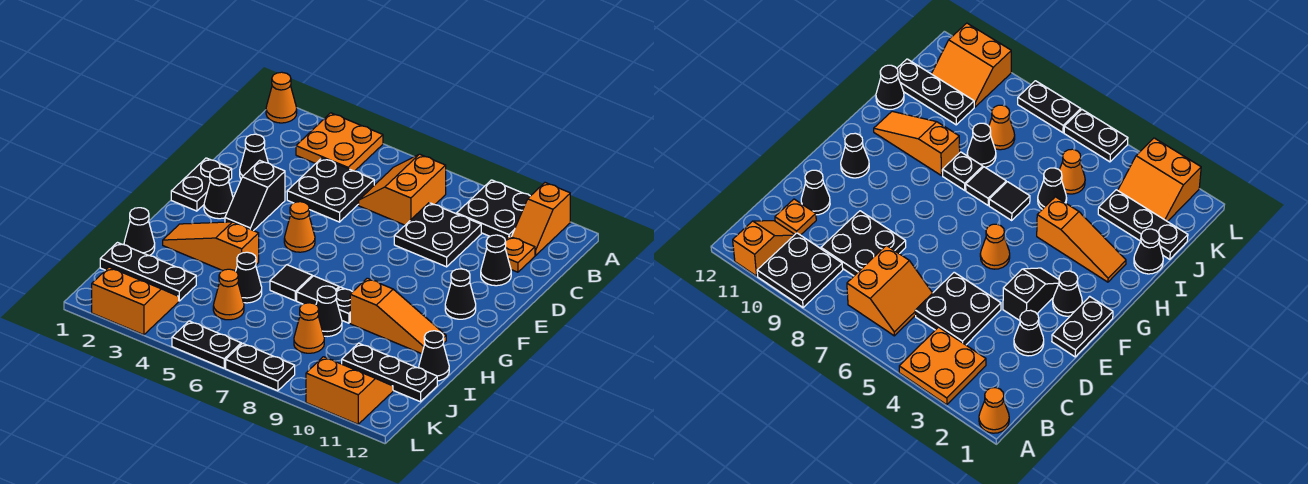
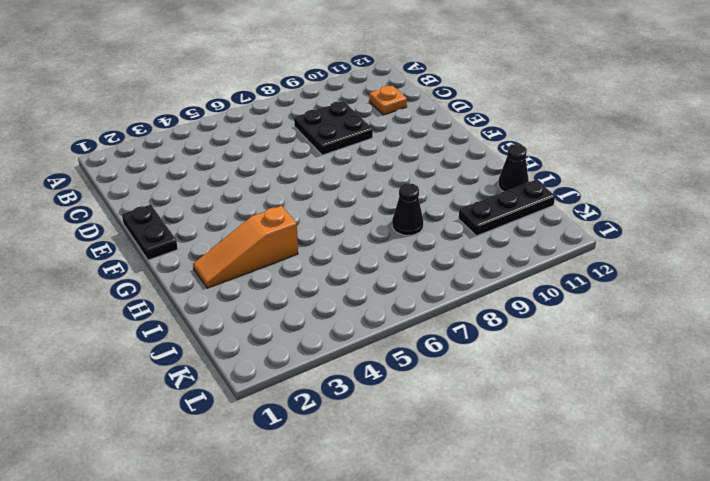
none -> orange cone A1 level 1
none -> orange plate A3:B4 level 1
none -> black plate A9:B10 level 1
none -> orange slope A11:B11 level 1 top A

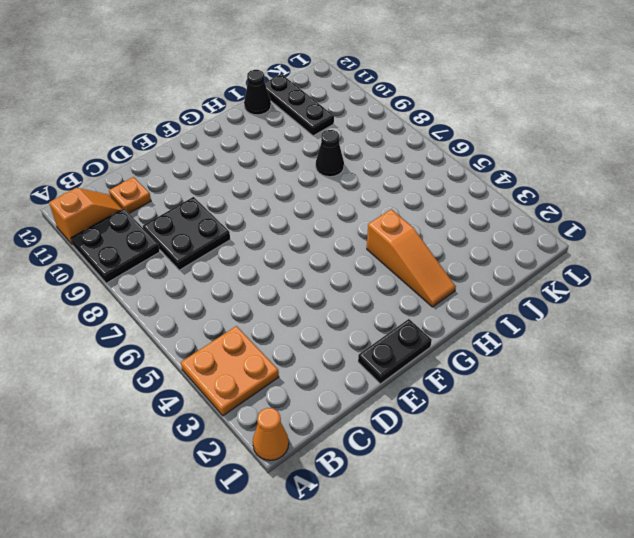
none -> orange slope B6:C7 level 1 top 7
none -> black plate C4:D5 level 1
none -> black cone D2 level 1
none -> black cone D11 level 1

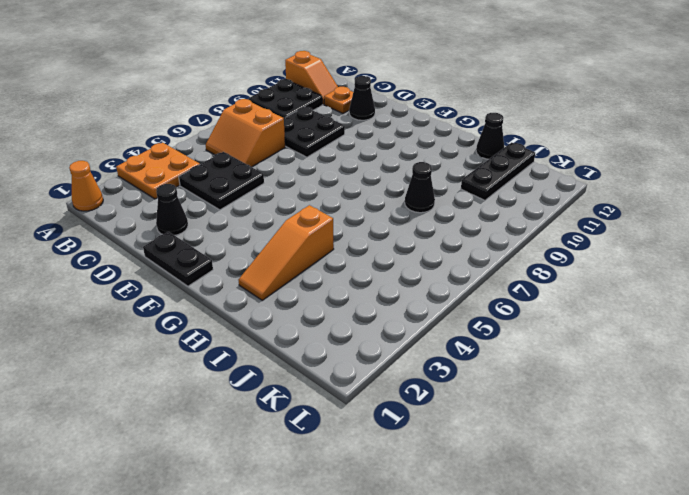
none -> black slope E3:F3 level 1 top E
none -> black cone F2 level 1
none -> orange cone F5 level 1
none -> black cone F11 level 1

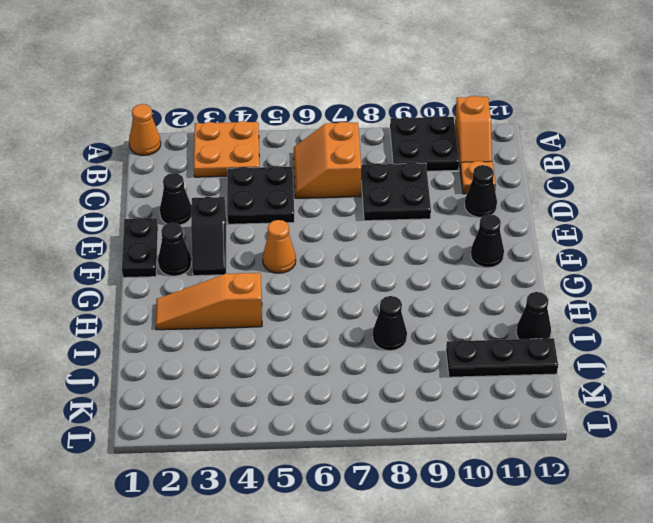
none -> black tile H6 level 1
none -> black tile H7 level 1
none -> black plate H8 level 1
none -> orange slope H9:H11 level 1 top 9

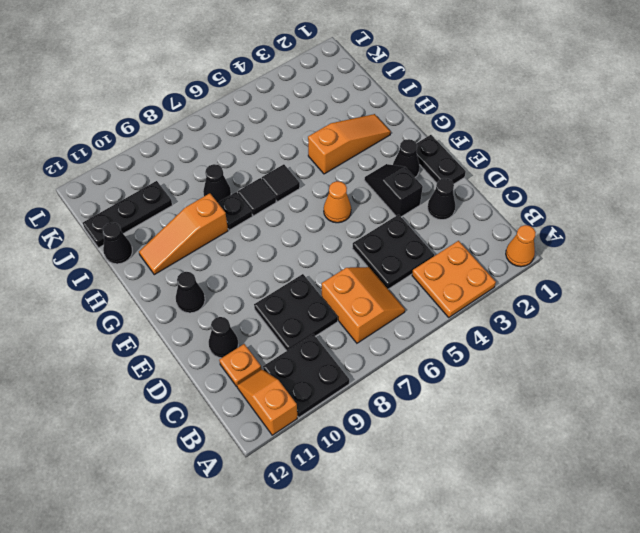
none -> black cone I1 level 1
none -> black cone I5 level 1
none -> black plate J1:J3 level 1
none -> orange cone J5 level 1

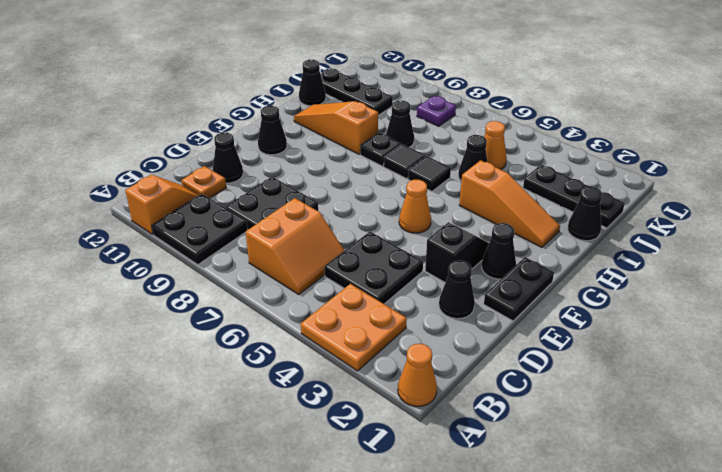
purple plate K8 level 1 -> none
none -> orange cone J8 level 1
none -> orange slope K2:L3 level 1 top L
none -> orange slope K10:L11 level 1 top L
none -> black plate L5:L6 level 1

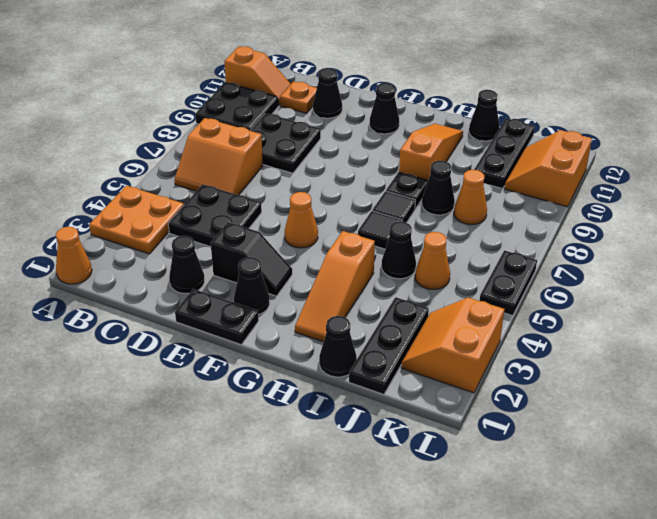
none -> black plate L7:L8 level 1

